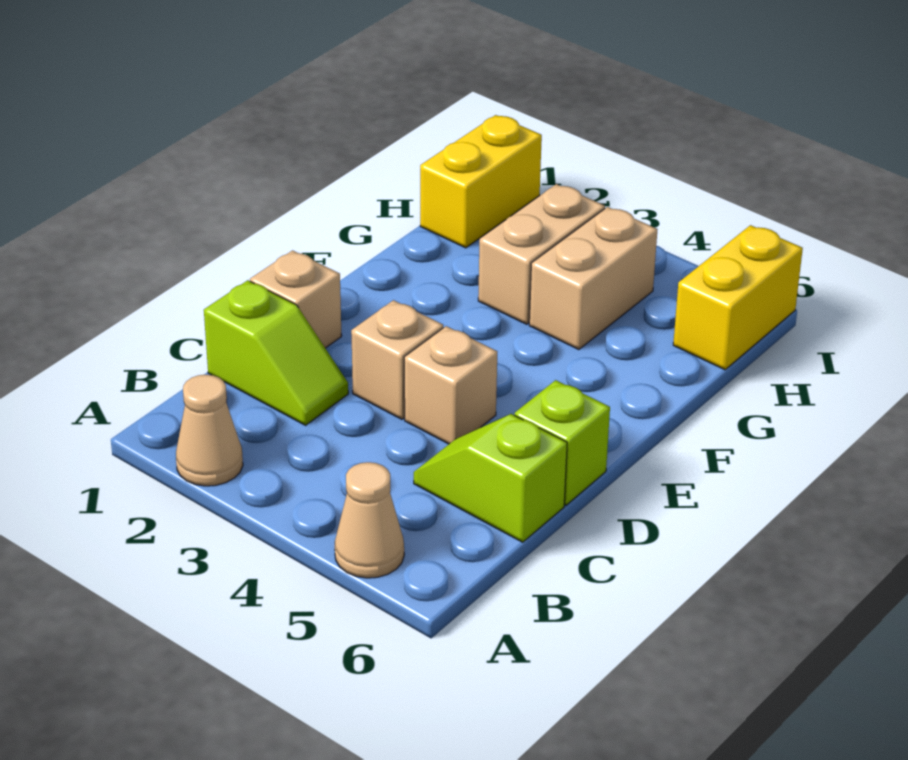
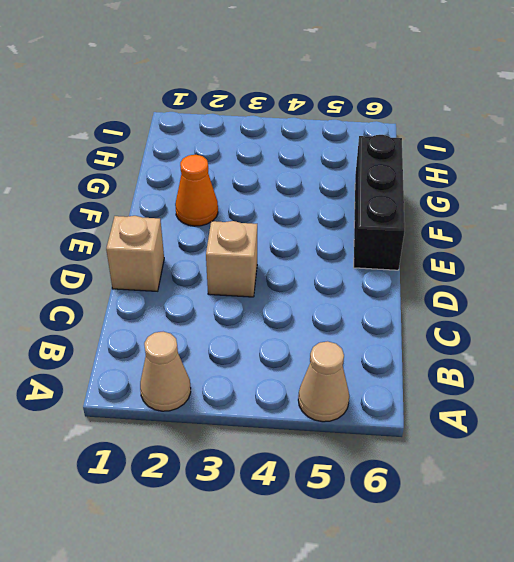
black brick E6:G6 level 1 -> none
orange cone F2 level 1 -> none
none -> lime slope C1:C2 level 1 top 1
none -> lime slope C5:C6 level 1 top 6
none -> tan brick D4 level 1

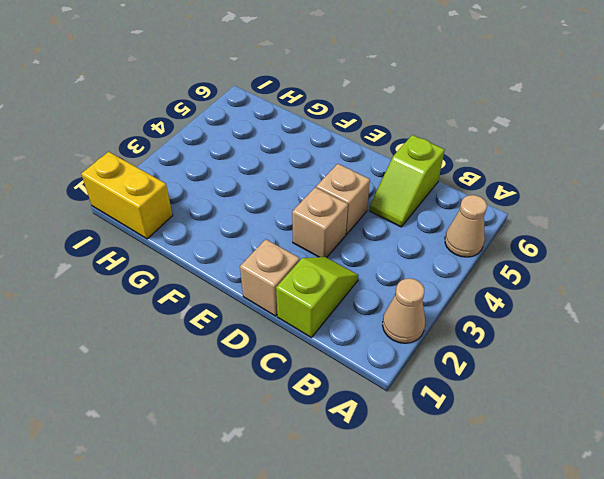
none -> lime brick D6 level 1
none -> tan brick G3:H3 level 1
none -> tan brick G4:H4 level 1

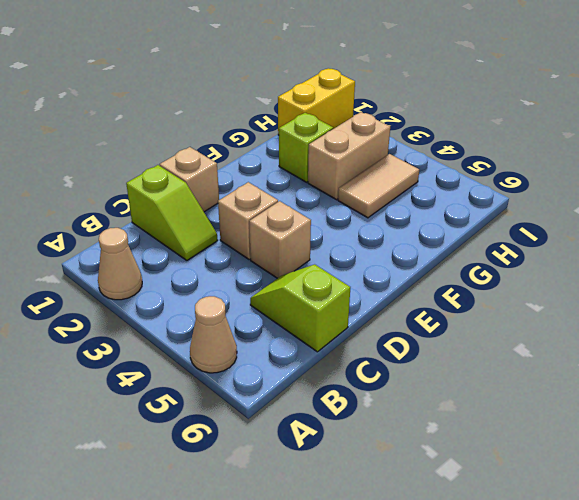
lime brick G2 level 1 -> lime brick D6 level 1
tan tile G4:H4 level 1 -> tan brick G4:H4 level 1
none -> yellow brick H6:I6 level 1

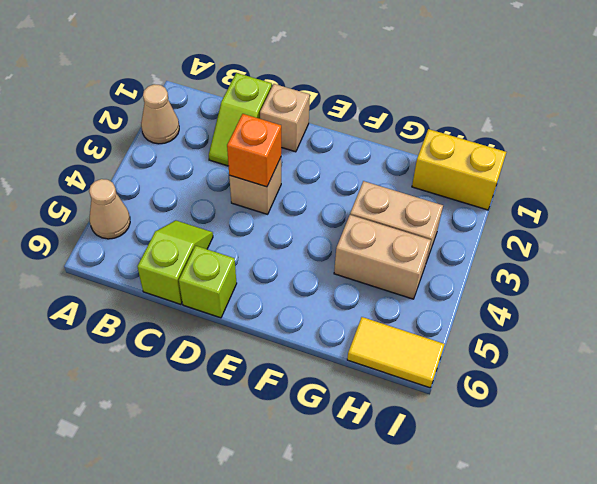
orange brick D3 level 2 -> none
yellow tile H6:I6 level 1 -> yellow brick H6:I6 level 1
none -> tan brick D4 level 1

